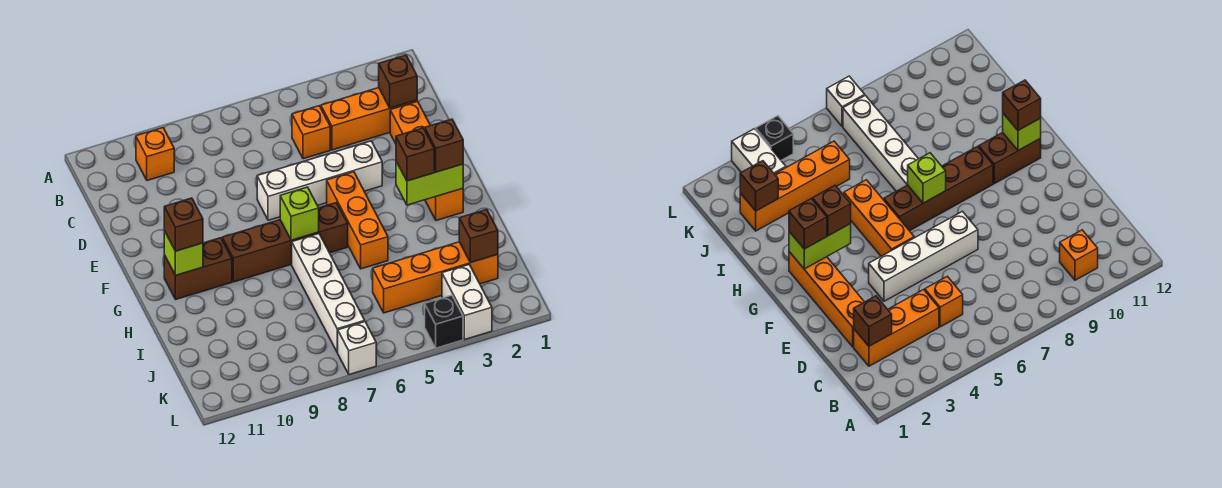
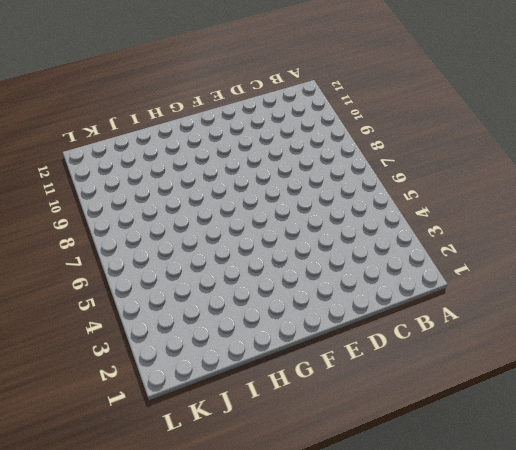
none -> orange brick B10 level 1
none -> orange brick C2:C4 level 1
none -> orange brick C5 level 1

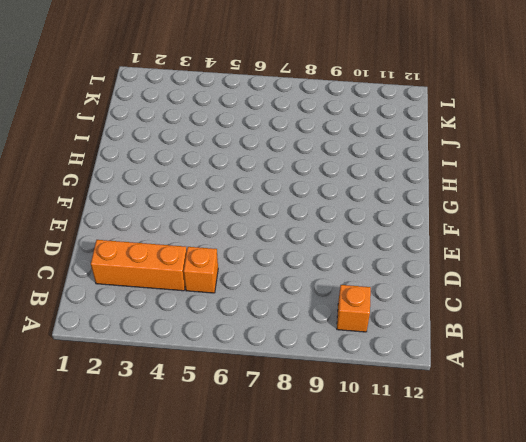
none -> orange brick D2:G2 level 1
none -> white brick E4:E7 level 1
none -> orange brick F5:H5 level 1

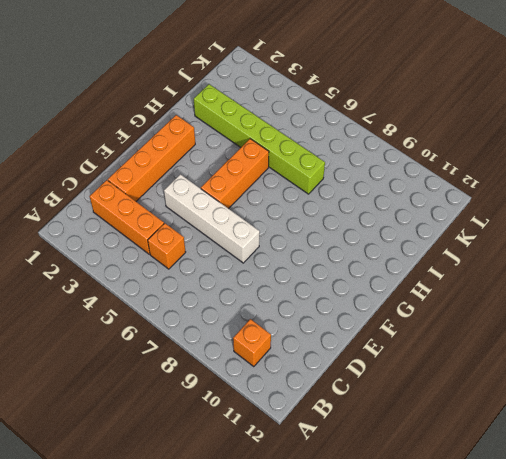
lime brick I2:I7 level 1 -> white brick H7:K7 level 1
none -> brown brick G6:G9 level 1
none -> brown brick G10:G11 level 1
none -> orange brick J2:J5 level 1

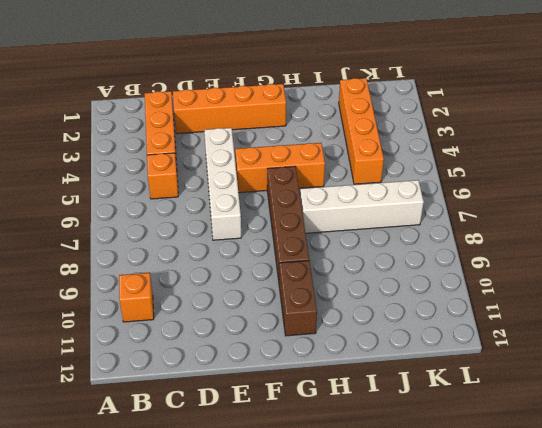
none -> white brick K3:L3 level 1
none -> black brick L4 level 1
none -> white brick L7 level 1

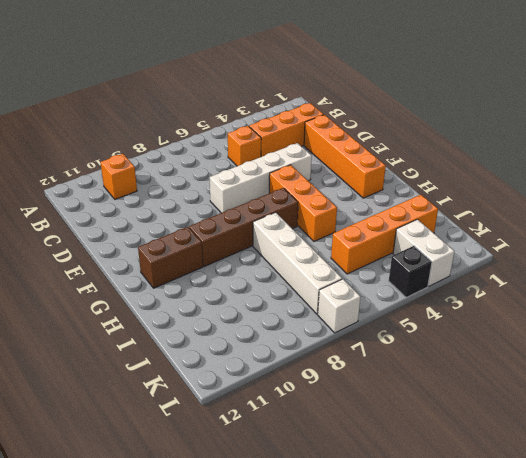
none -> brown brick C2 level 2
none -> lime brick G2:G3 level 2
none -> lime brick G7 level 2

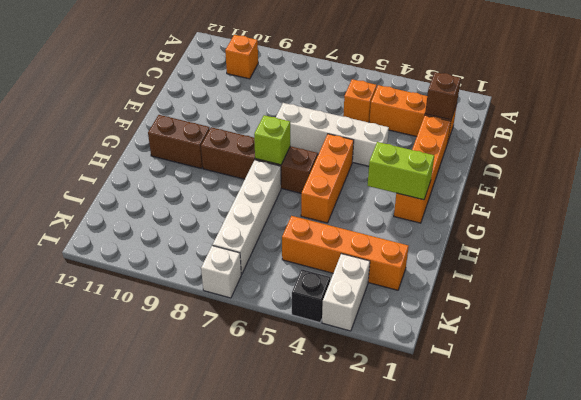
none -> lime brick G11 level 2
none -> brown brick J2 level 2
none -> brown brick G2 level 3

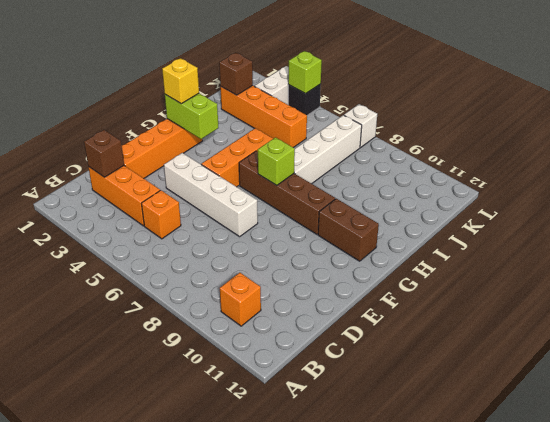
yellow brick G2 level 3 -> brown brick G2 level 3
lime brick L4 level 2 -> lime brick G11 level 2
none -> brown brick G3 level 3
none -> brown brick G11 level 3

